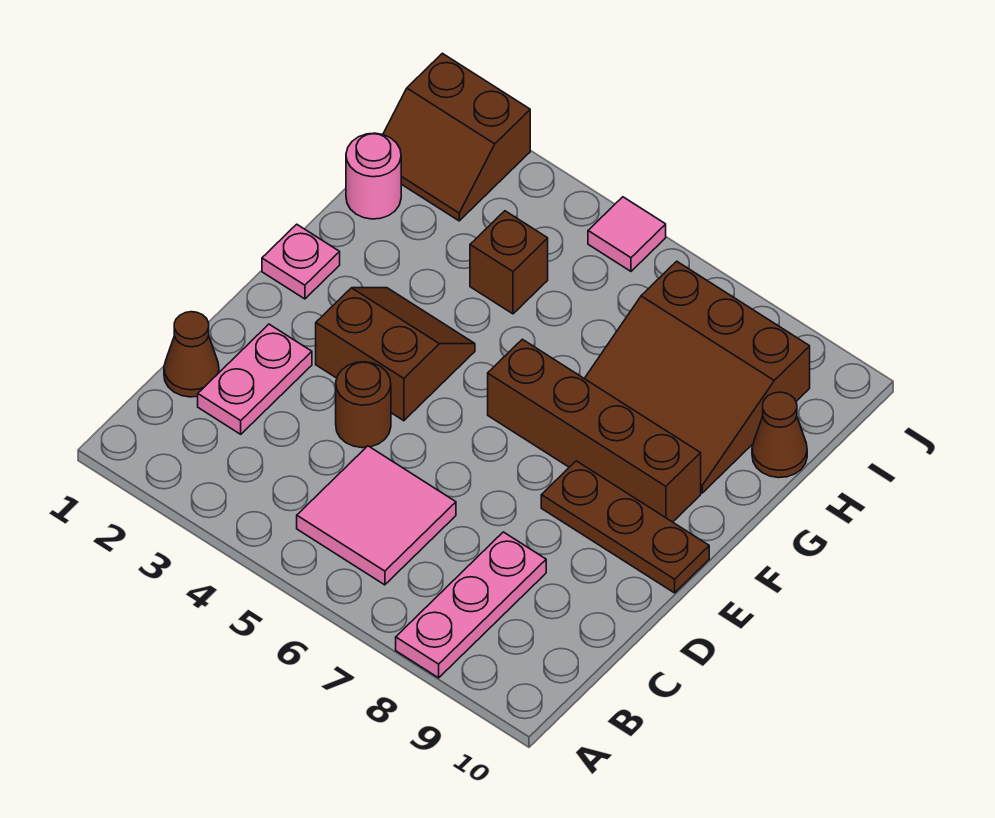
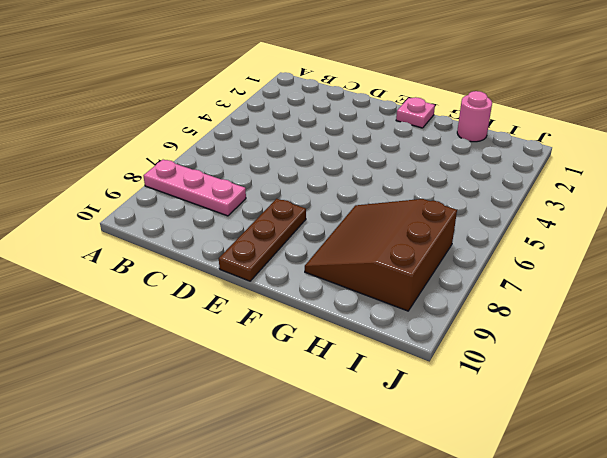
none -> pink tile B5:C6 level 1
none -> brown cone C1 level 1
none -> pink plate C2:D2 level 1

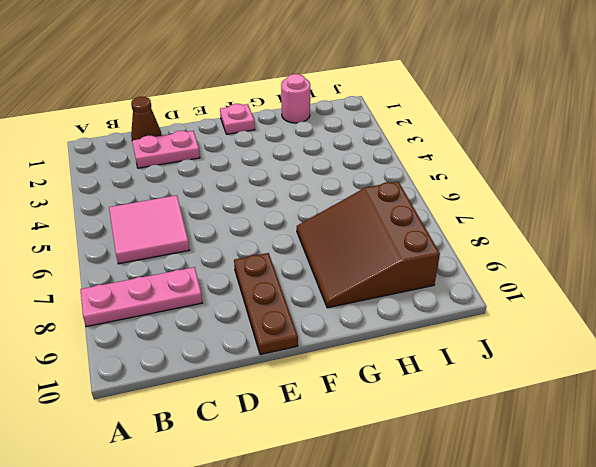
none -> brown round brick D4 level 1
none -> brown slope E3:F4 level 1 top E
none -> brown brick F6:F9 level 1

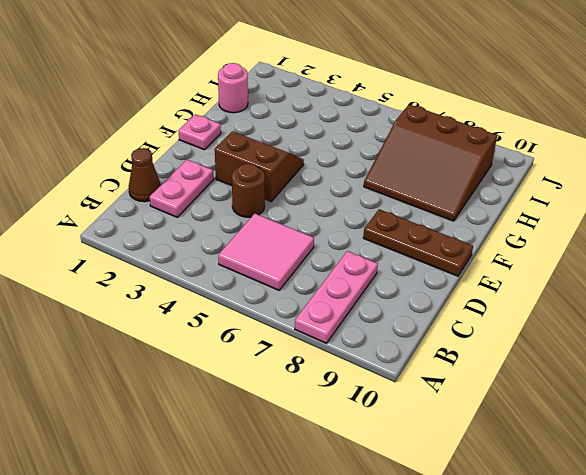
none -> brown brick F6:F9 level 1
none -> brown brick H4 level 1
none -> brown cone H10 level 1

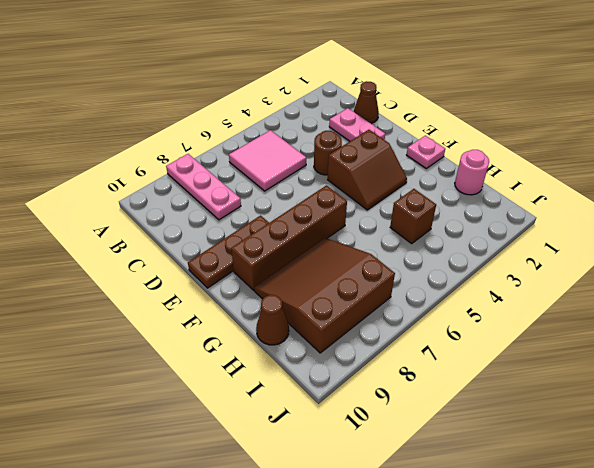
none -> brown slope I1:J2 level 1 top J
none -> pink tile J5 level 1

